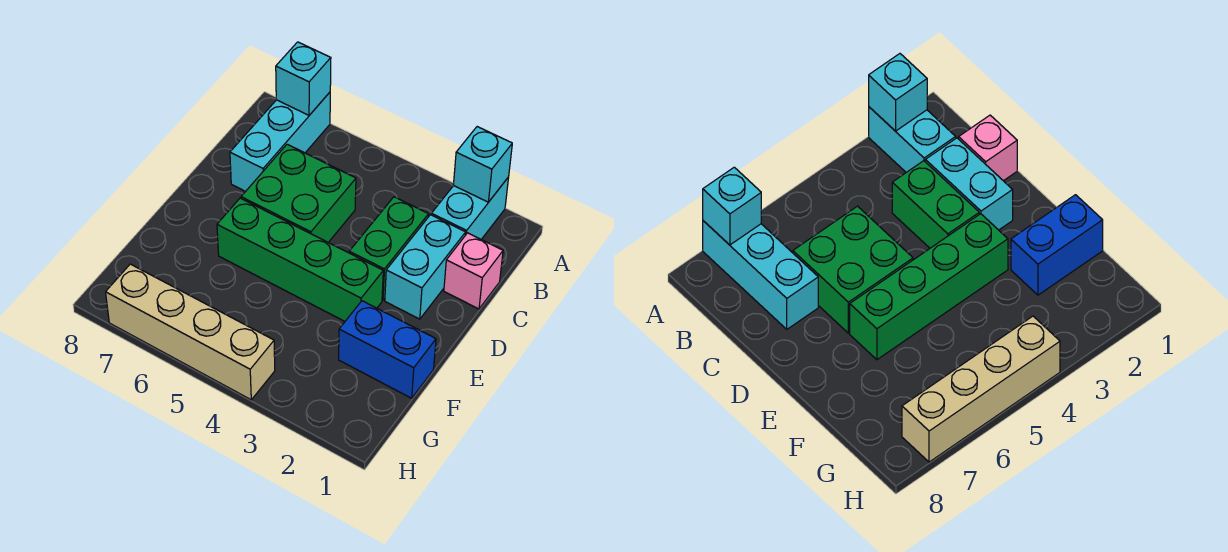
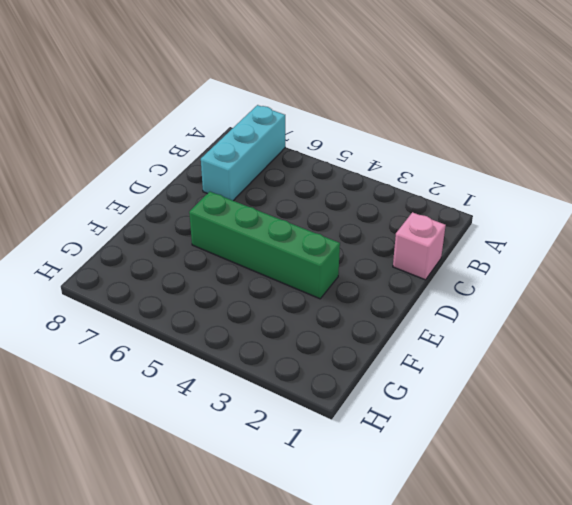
none -> cyan brick A2:B2 level 1
none -> cyan brick C2:D2 level 1

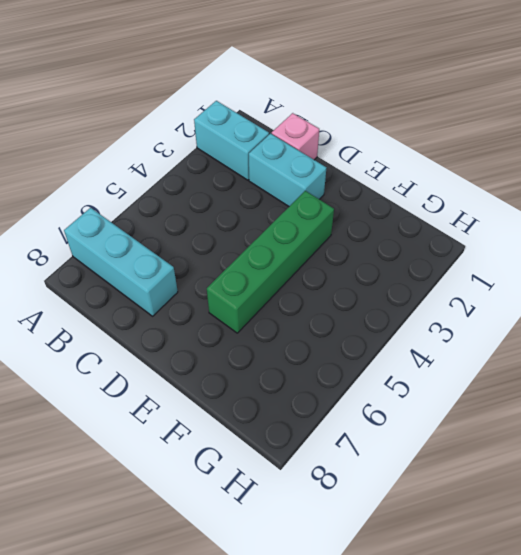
none -> green brick C3:D3 level 1
none -> green brick C5:D6 level 1

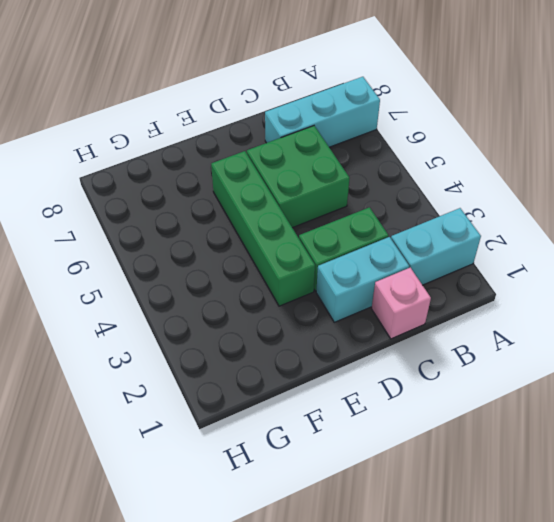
none -> blue brick F1:F2 level 1
none -> tan brick H4:H7 level 1

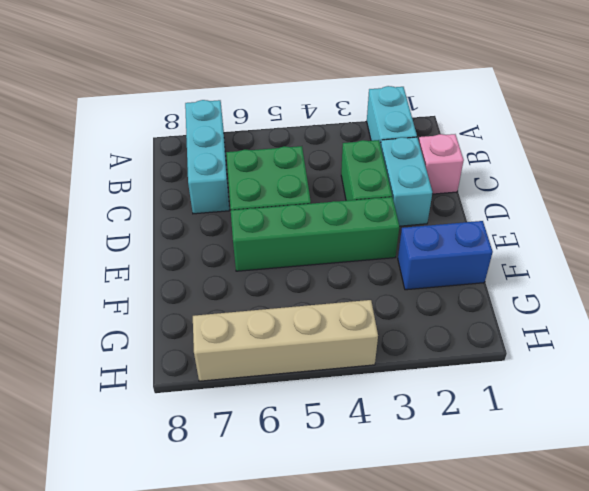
none -> cyan brick A2 level 2
none -> cyan brick A7 level 2

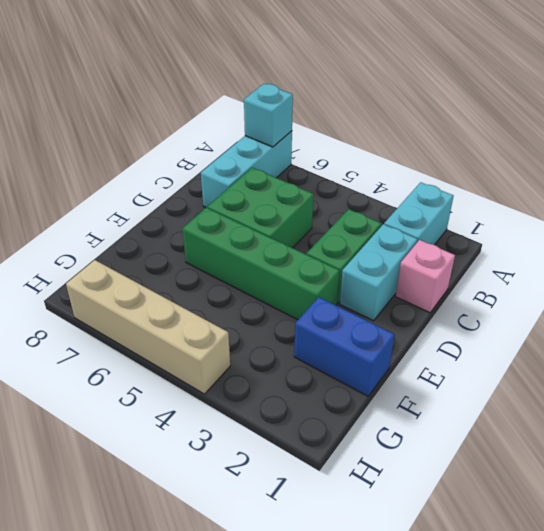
none -> cyan brick A2 level 2

